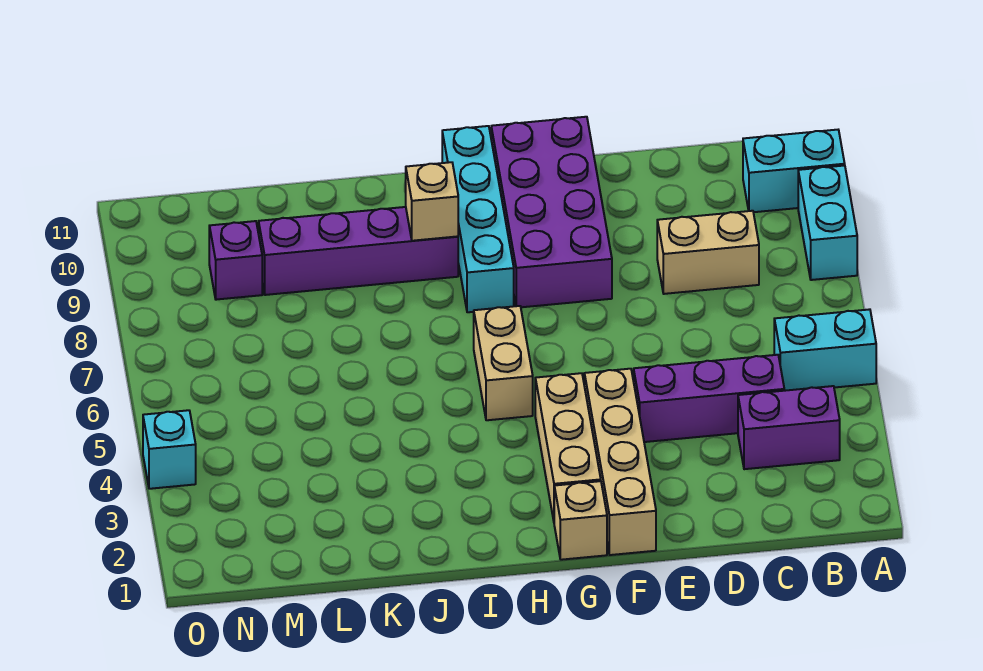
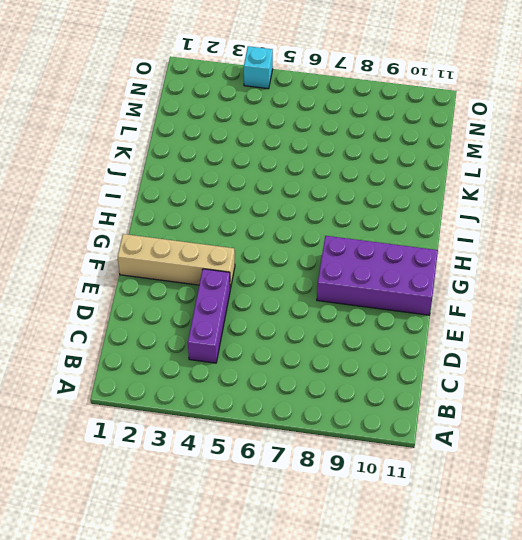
none -> cyan brick A5:B5 level 1
none -> cyan brick A8:A9 level 1
none -> cyan brick A10:B10 level 1

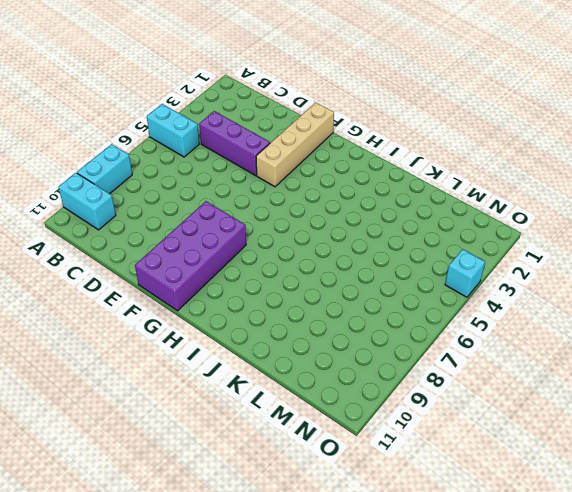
none -> purple brick B3:C3 level 1
none -> tan brick C8:D8 level 1
none -> tan brick G1 level 1

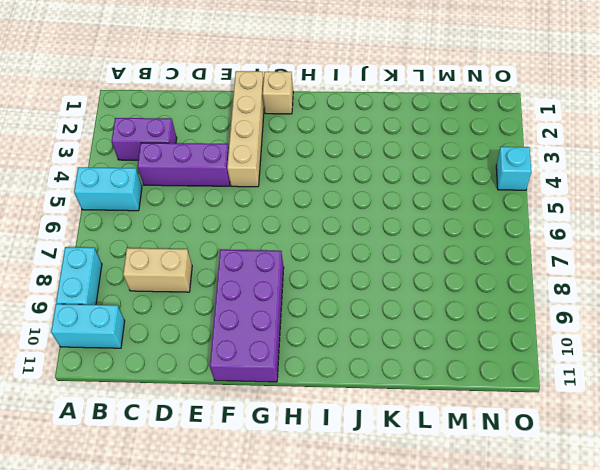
none -> tan brick G2:G4 level 1
none -> tan brick H5:H6 level 1
none -> cyan brick H8:H11 level 1

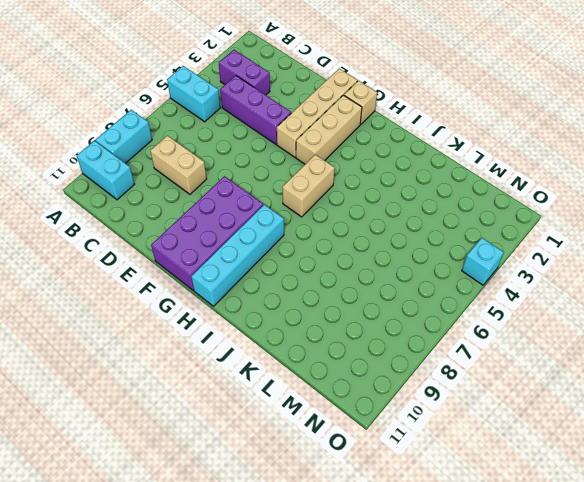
none -> purple brick I9:L9 level 1
none -> purple brick M9 level 1
none -> tan brick I9 level 2

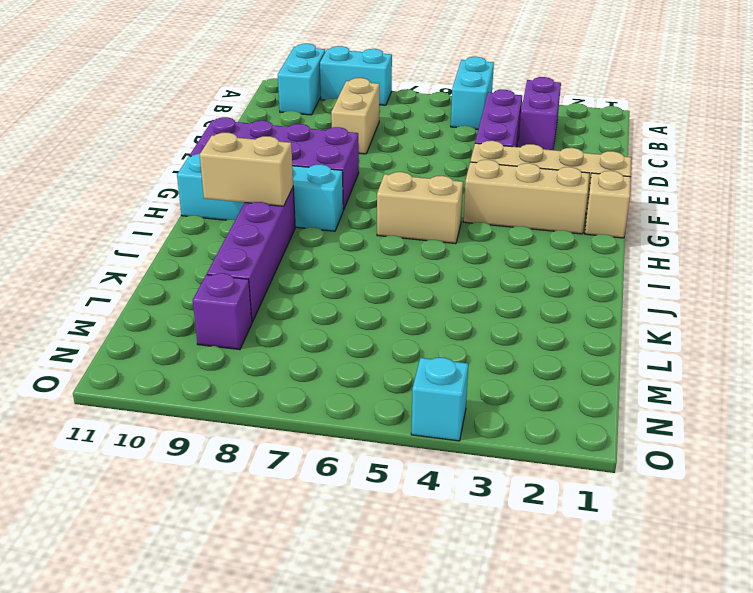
tan brick I9:I10 level 2 -> tan brick I9 level 2

